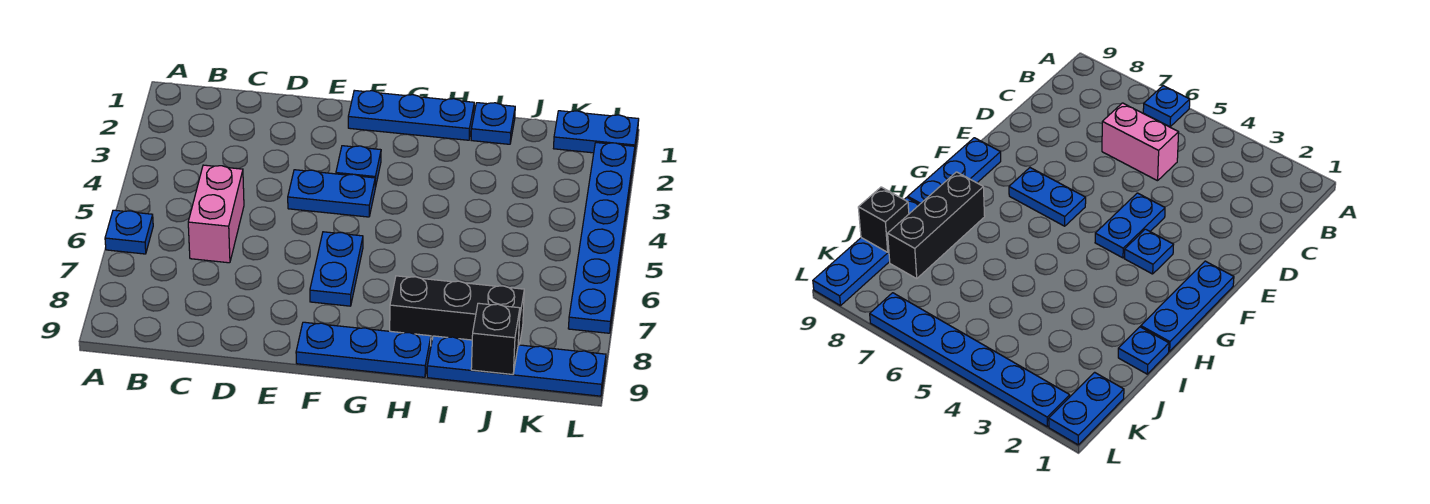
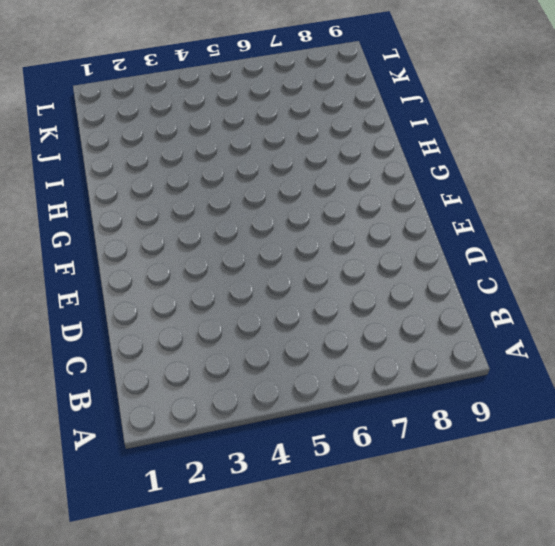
none -> blue plate A6 level 1
none -> pink brick C5:C6 level 1
none -> blue plate E4:F4 level 1

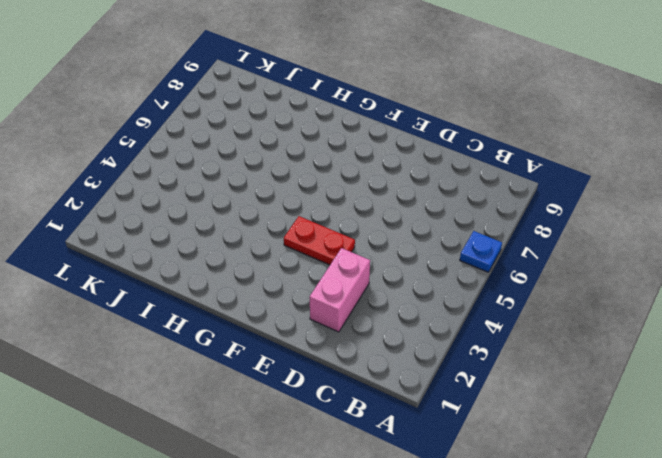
pink brick D2:D3 level 1 -> pink brick C5:C6 level 1
red plate E4:F4 level 1 -> blue plate E4:F4 level 1
none -> blue plate F1:H1 level 1
none -> blue plate F3 level 1
none -> blue plate F6:F7 level 1

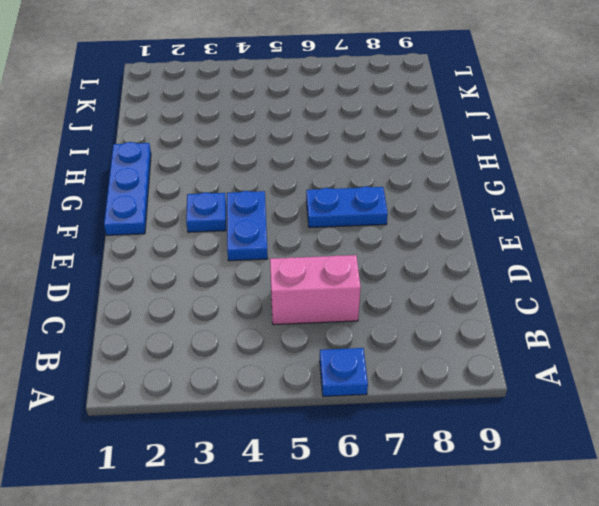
none -> blue plate F9:H9 level 1
none -> black brick H8:J8 level 1
none -> blue plate I1 level 1

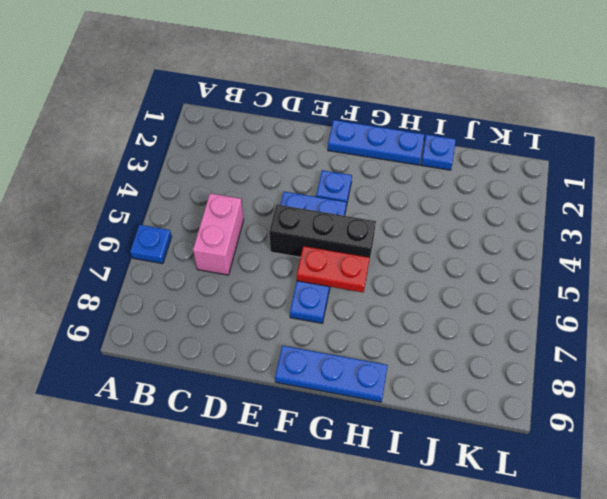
black brick E5:G5 level 1 -> black brick H8:J8 level 1
red plate F6:G6 level 2 -> none
none -> blue plate I9:L9 level 1
none -> blue plate K1:L1 level 1
none -> blue plate L2:L7 level 1

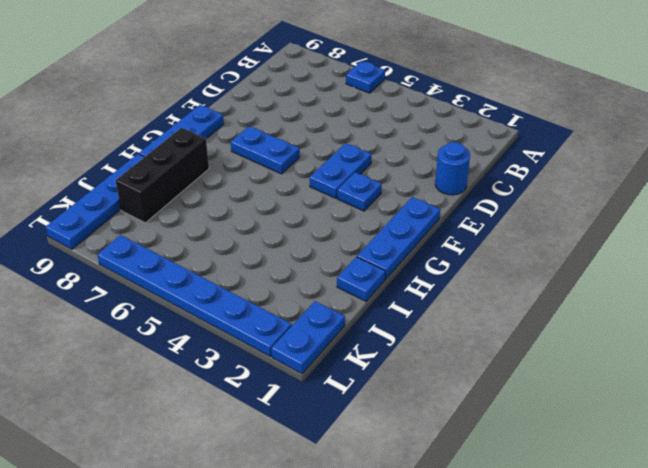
blue round brick D1 level 1 -> none
none -> pink brick C5:C6 level 1
none -> black brick J9 level 2

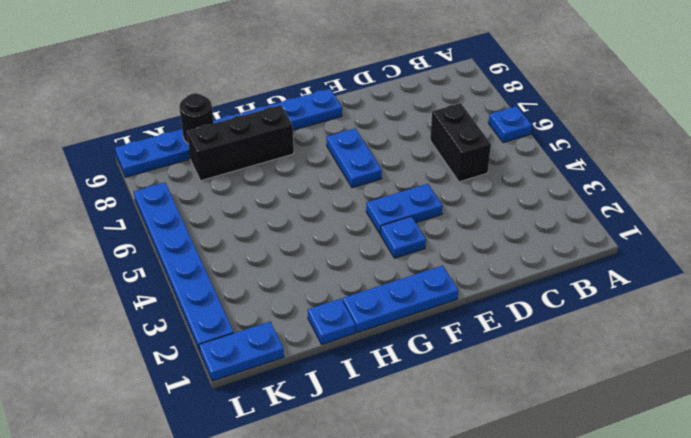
black brick C5:C6 level 1 -> pink brick C5:C6 level 1
black round brick J9 level 2 -> black brick J9 level 2

